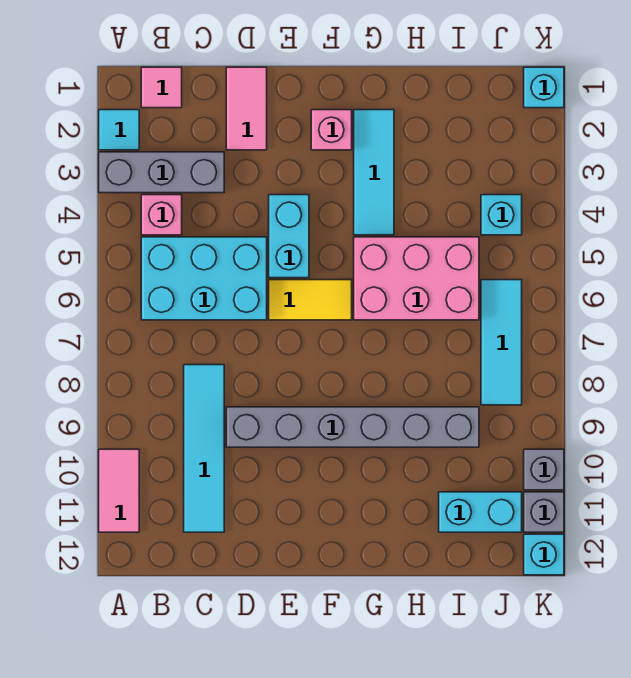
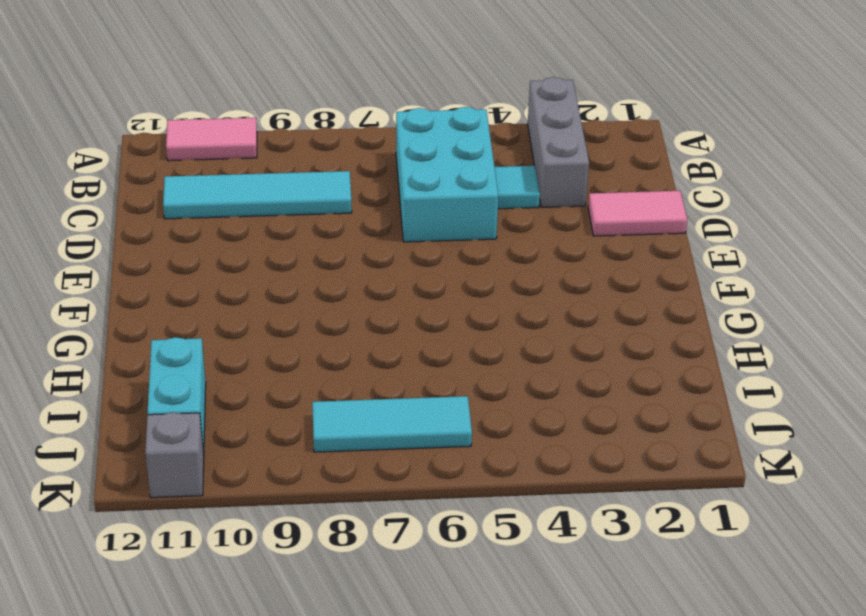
cyan tile C4 level 1 -> cyan tile A2 level 1
none -> pink tile B1 level 1
none -> pink brick B4 level 1
none -> grey brick D9:I9 level 1

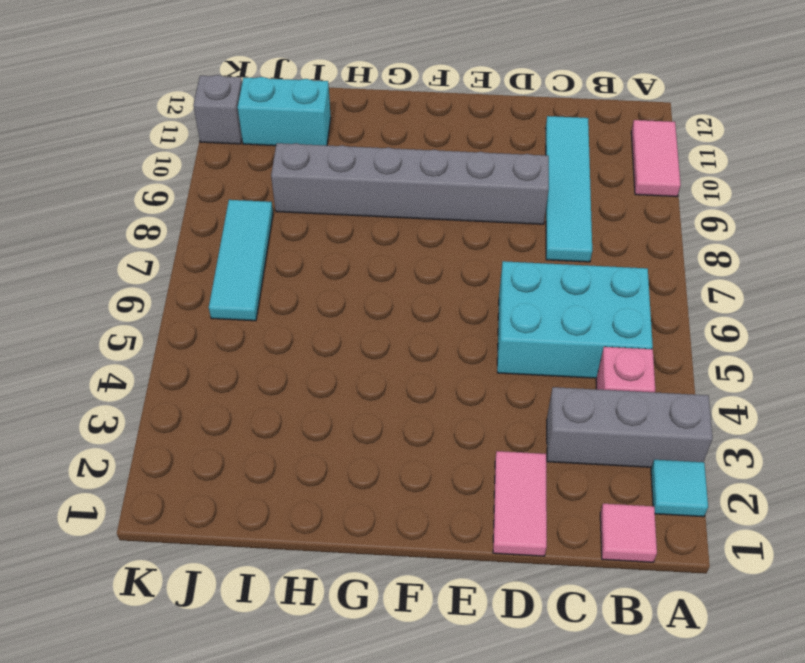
none -> cyan brick E4:E5 level 1
none -> yellow tile E6:F6 level 1
none -> pink brick F2 level 1

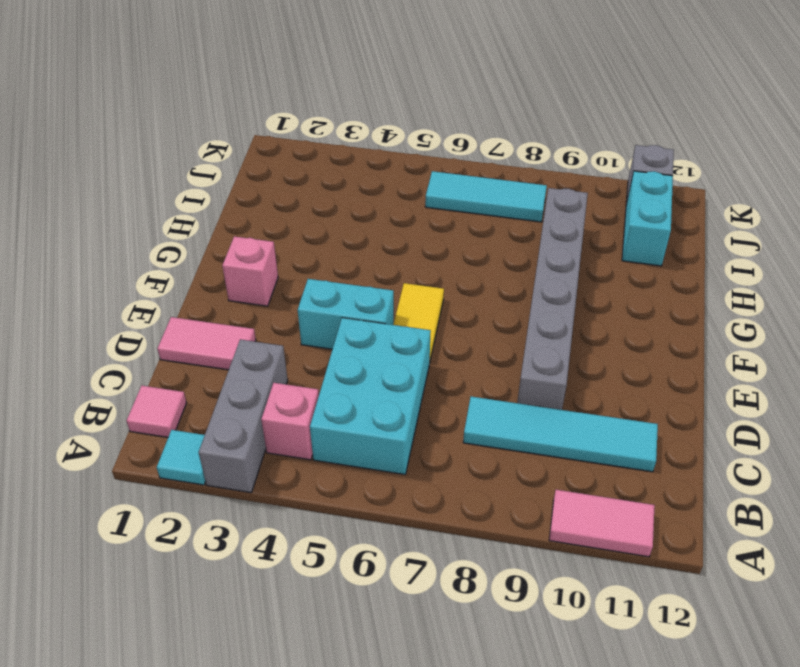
none -> cyan tile G2:G4 level 1
none -> pink brick G5:I6 level 1
none -> cyan brick J4 level 1

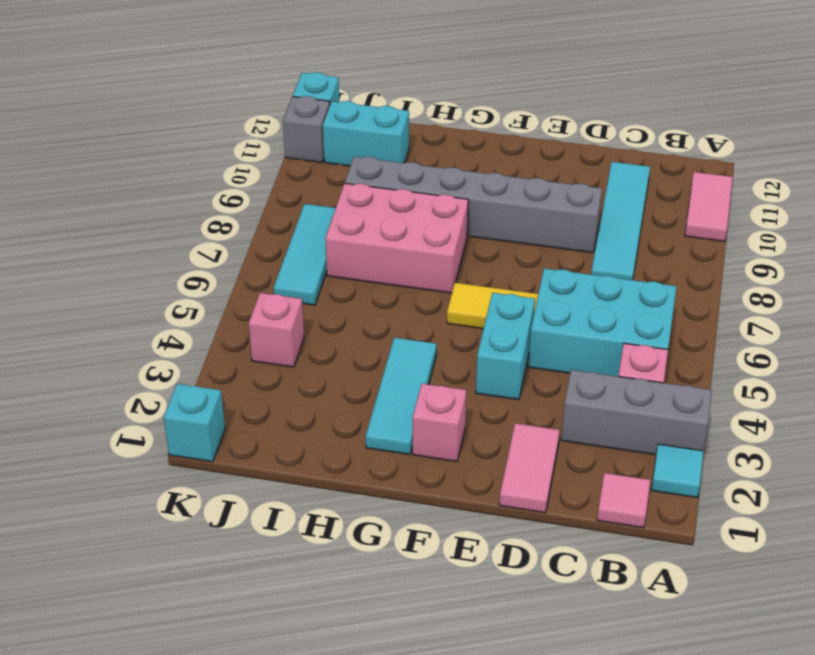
pink brick G7:I8 level 1 -> pink brick G5:I6 level 1
pink brick J4 level 1 -> cyan brick J4 level 1
none -> grey brick K10 level 1

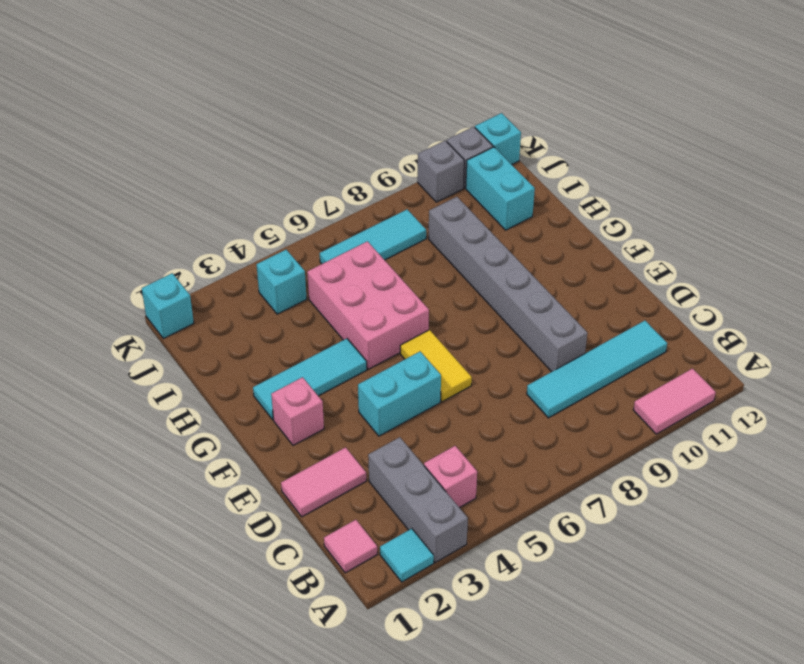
none -> cyan brick B5:D6 level 1

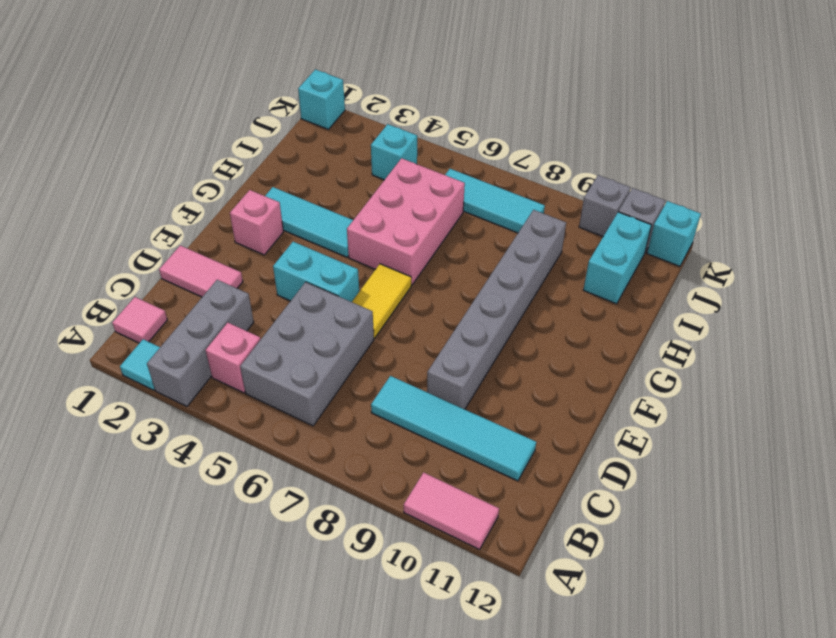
grey brick B5:D6 level 1 -> cyan brick B5:D6 level 1

